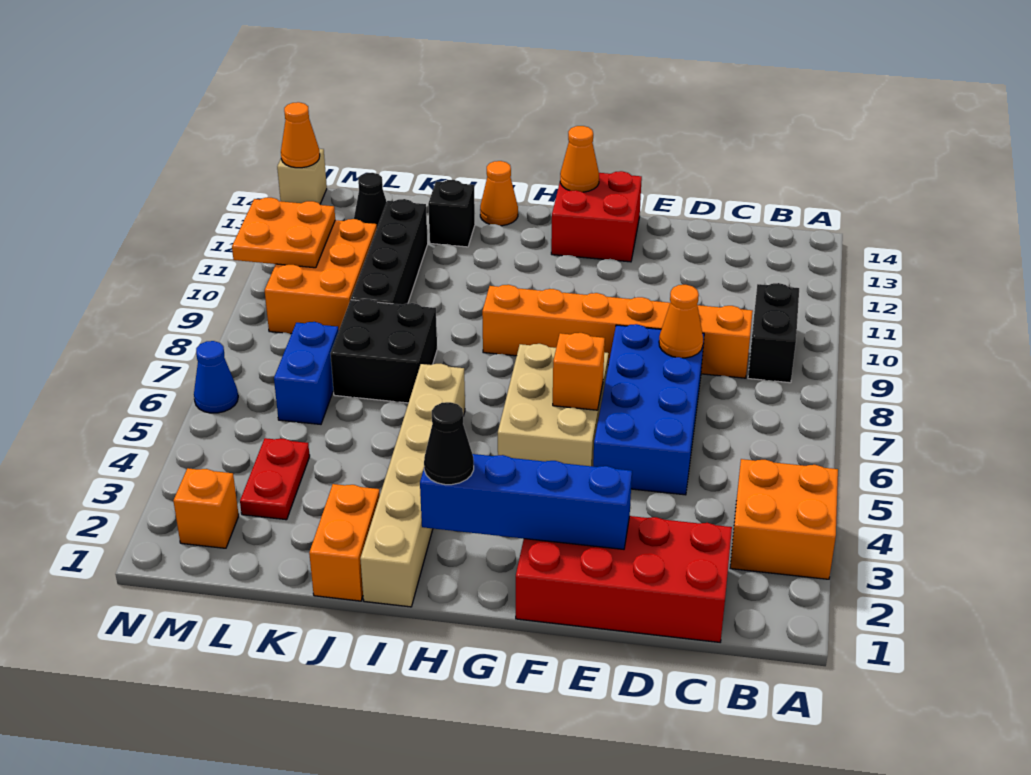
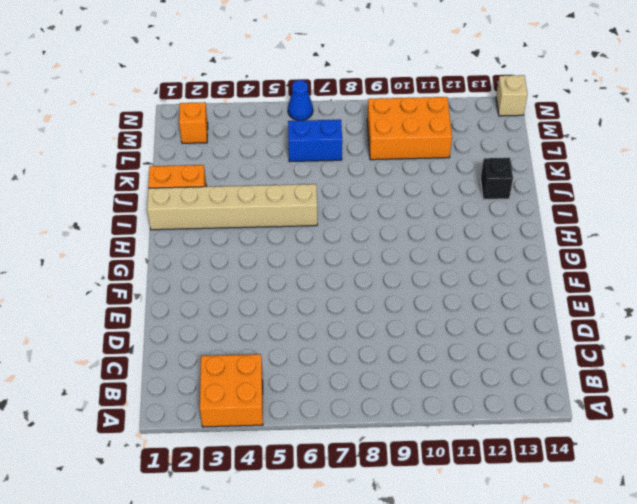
none -> black brick B9:B10 level 1
none -> red brick C1:F2 level 1
none -> orange brick C9:H9 level 1

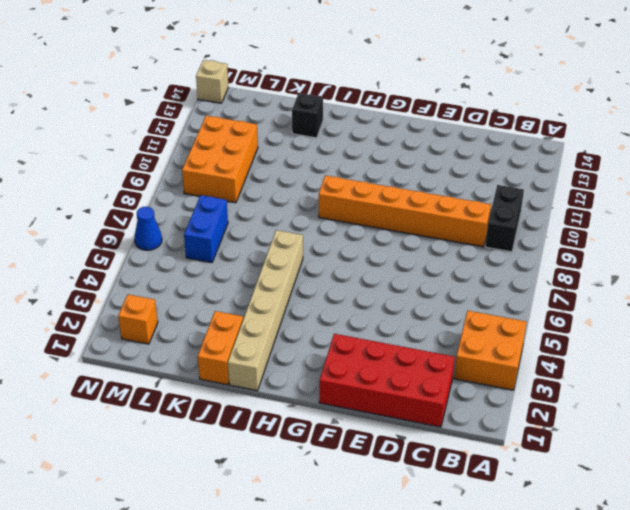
none -> blue brick D5:E8 level 1
none -> tan brick F5:G7 level 1
none -> red brick F13:G14 level 1

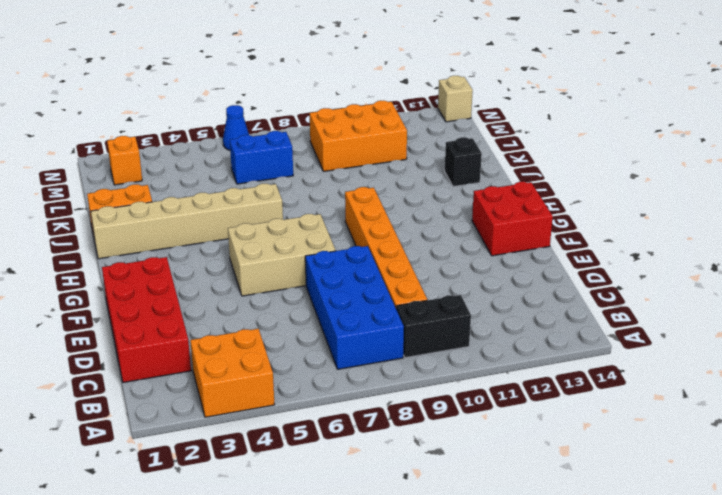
blue brick B7:E8 level 1 -> blue brick D5:E8 level 1
none -> orange cone I14 level 1
none -> black brick J7:K8 level 1
none -> black brick K9:K12 level 1

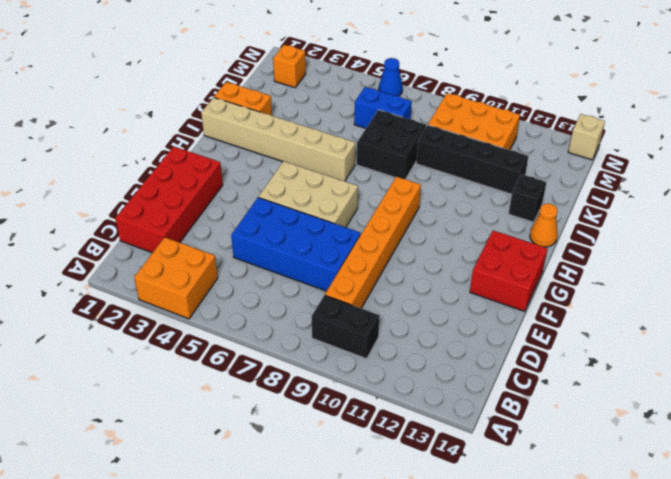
none -> red plate L3:L4 level 1
none -> black cone L13 level 1
none -> orange cone D8 level 2

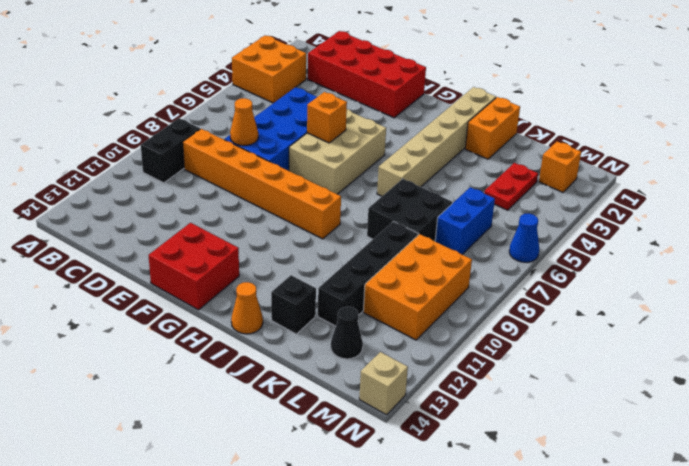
none -> blue brick E2:H2 level 2
none -> orange cone G14 level 2
none -> orange plate M10:N11 level 2

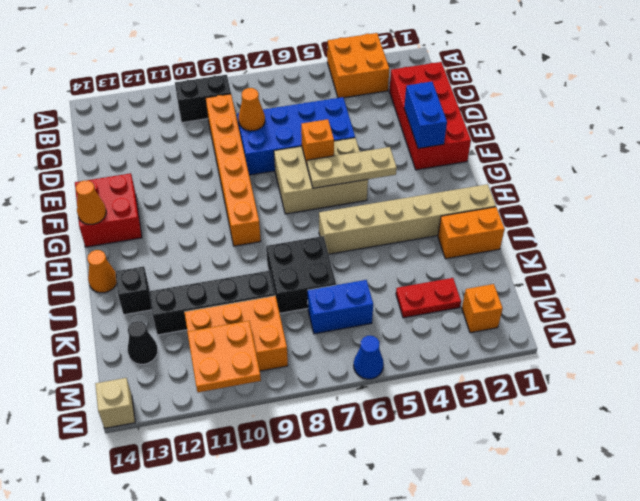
blue brick E2:F2 level 2 -> blue brick E2:H2 level 2
tan plate G4:G6 level 2 -> none
none -> orange cone N14 level 2
none -> black cone H2 level 3

